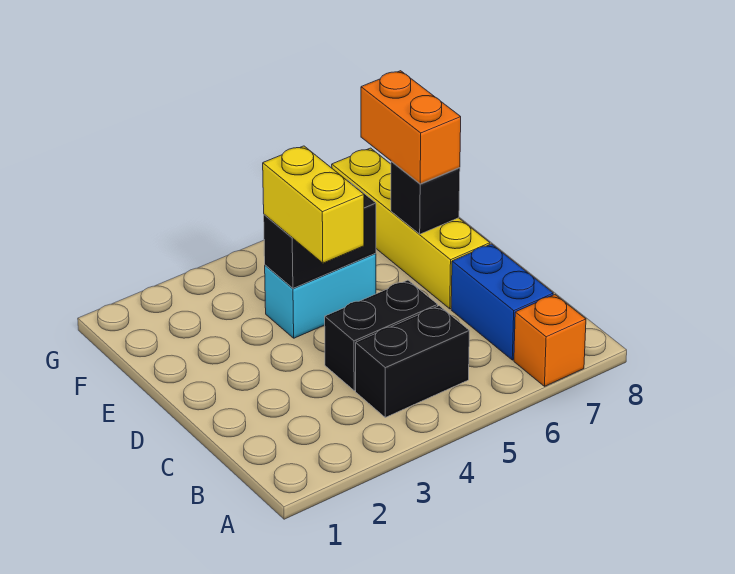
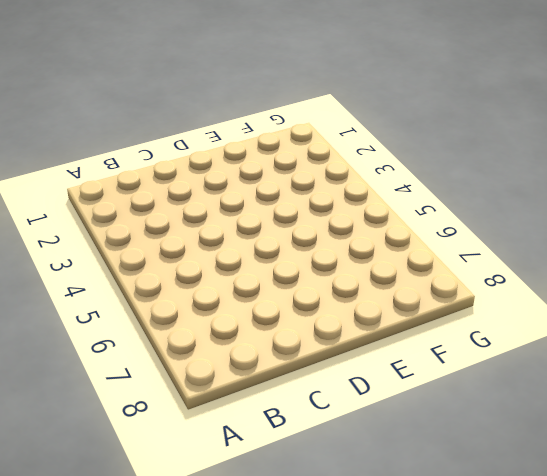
none -> orange brick A7 level 1
none -> black brick B4:B5 level 1

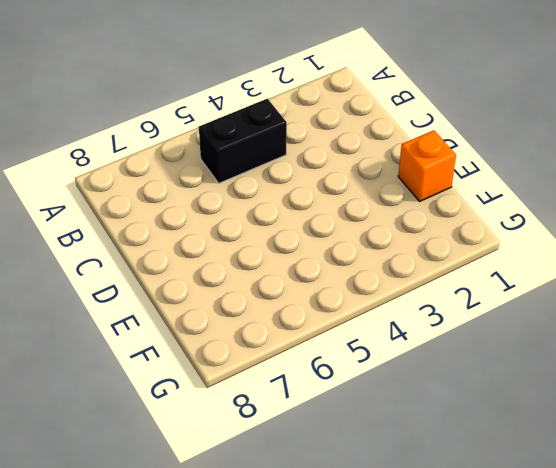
orange brick E1 level 1 -> orange brick A7 level 1
none -> blue brick B7:C7 level 1
none -> black brick C4:C5 level 1

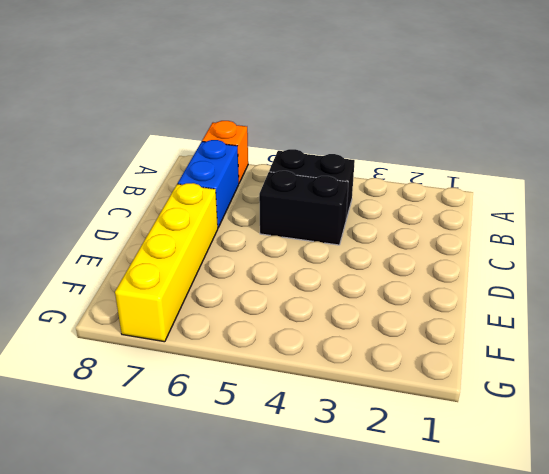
none -> cyan brick E4:E5 level 1
none -> black brick E4:E5 level 2

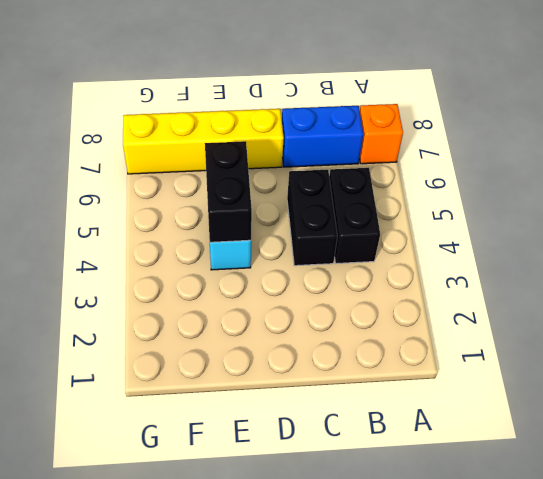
none -> black brick E7 level 2
none -> yellow brick D4:E4 level 3

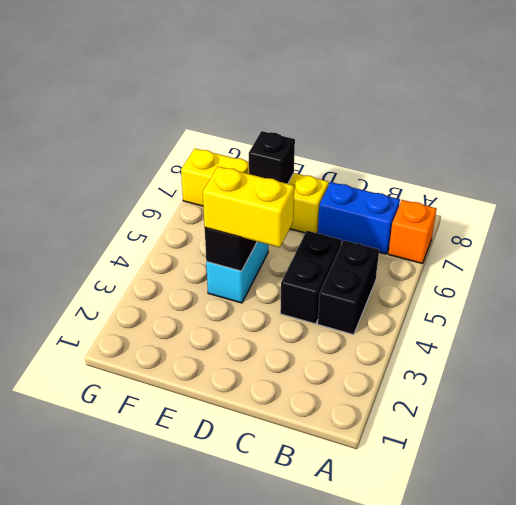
none -> orange brick E7:F7 level 3

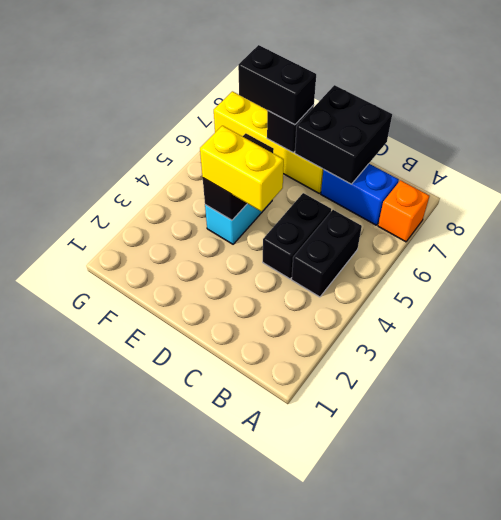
black brick C7:D8 level 2 -> none
black brick E7:F7 level 3 -> orange brick E7:F7 level 3

